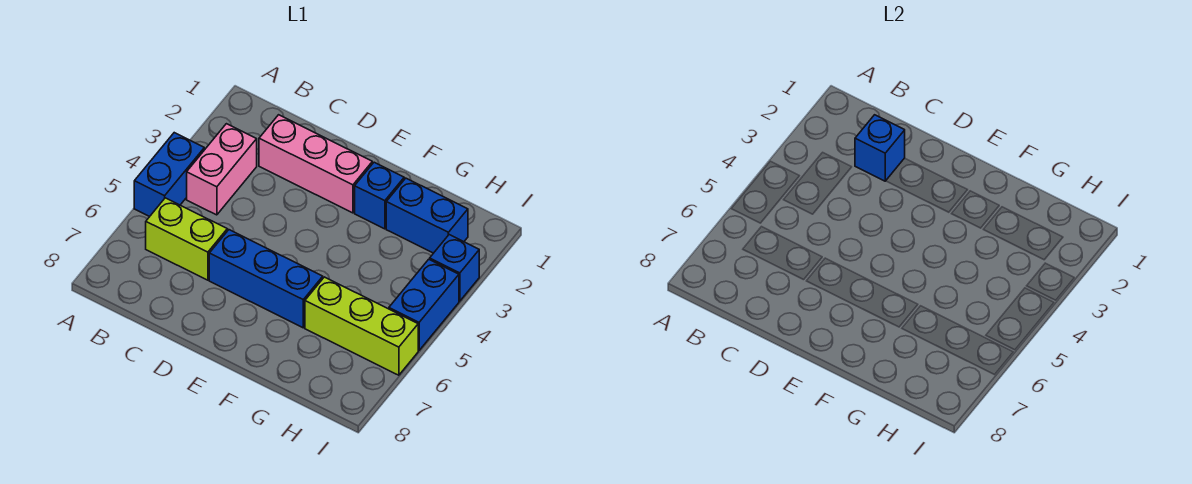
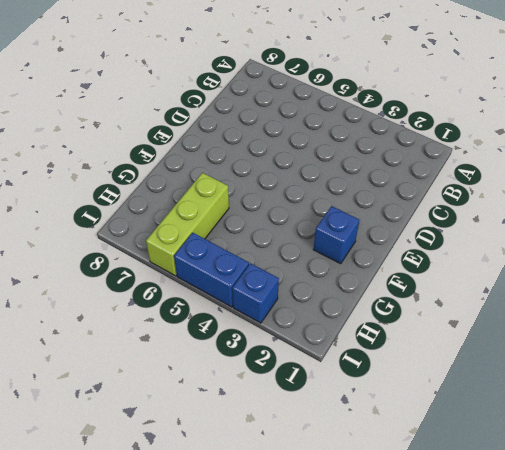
none -> blue brick A4:A5 level 1
none -> pink brick B3:B4 level 1

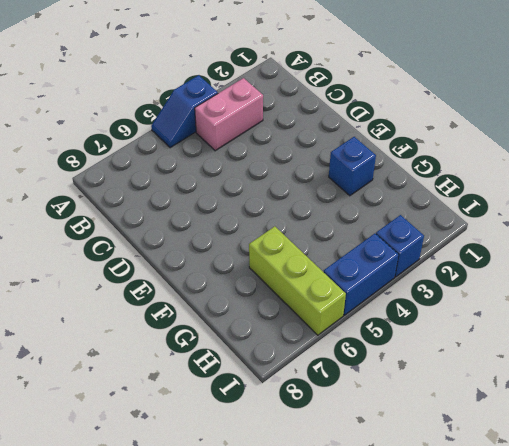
blue slope A4:A5 level 1 top 4 -> blue brick A4:A5 level 1
none -> lime brick B6:C6 level 1
none -> pink brick C2:E2 level 1

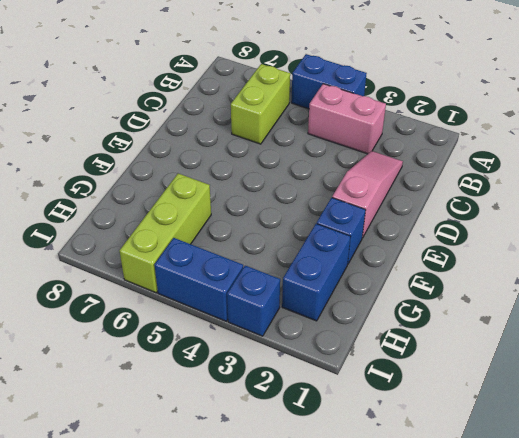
pink slope C2:E2 level 1 top E -> pink brick C2:E2 level 1
none -> blue brick D6:F6 level 1
none -> blue brick C2 level 2

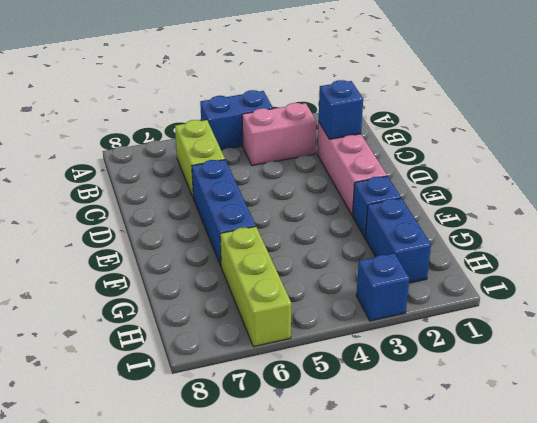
none -> blue brick I4:I5 level 1

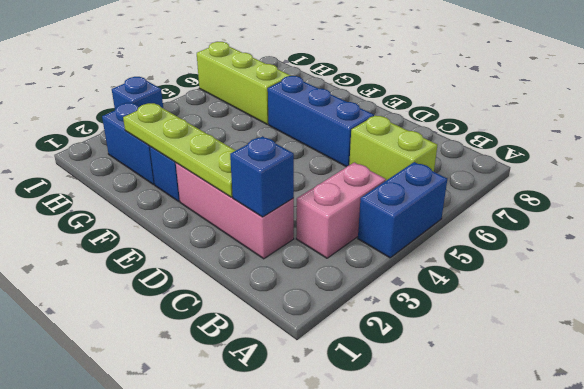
lime plate D2:G2 level 2 -> none
none -> blue brick I4:I5 level 1

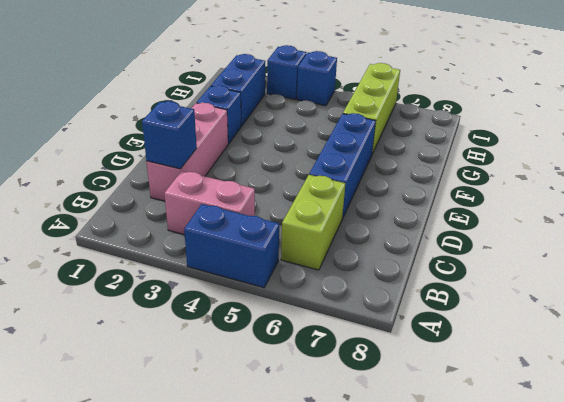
blue brick I4 level 1 -> blue brick I4:I5 level 1

